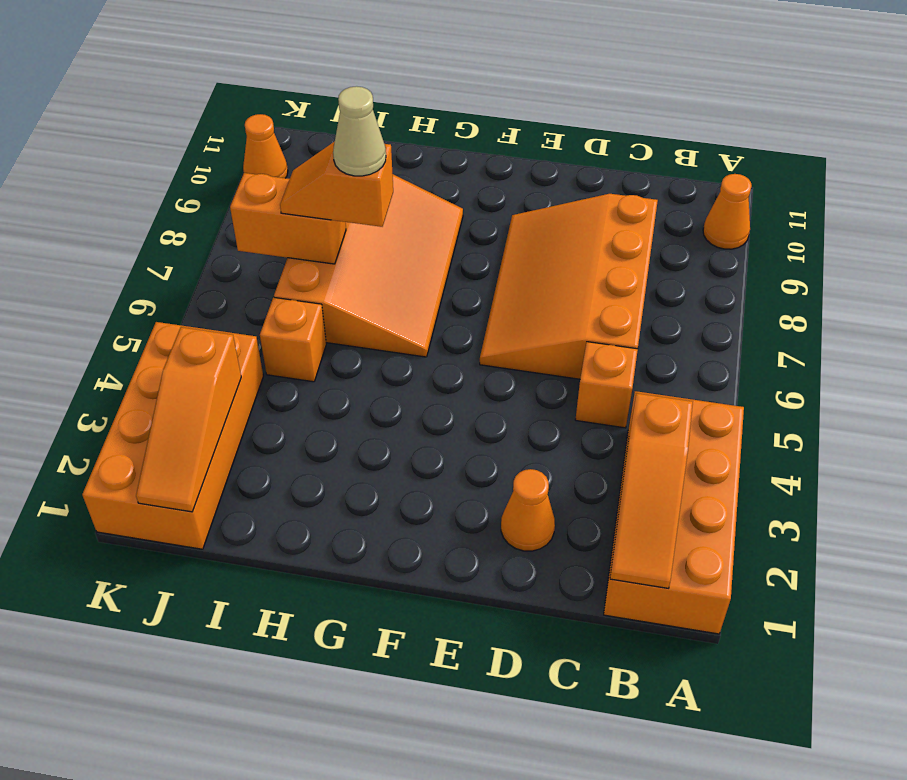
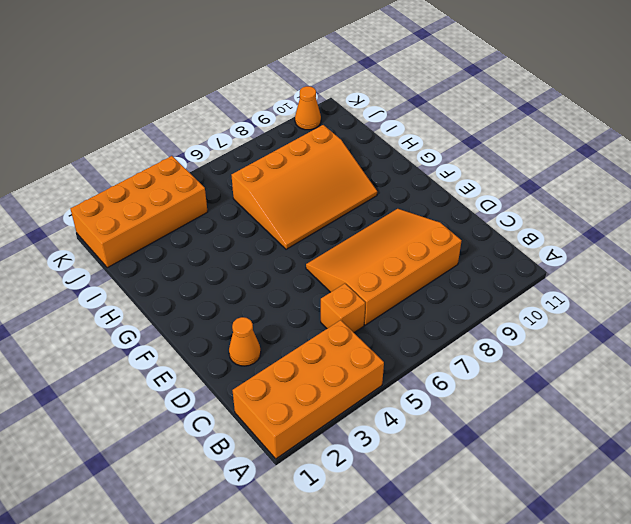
none -> orange cone A10 level 1
none -> orange brick I5 level 1
none -> orange slope B1:B3 level 2 top 3

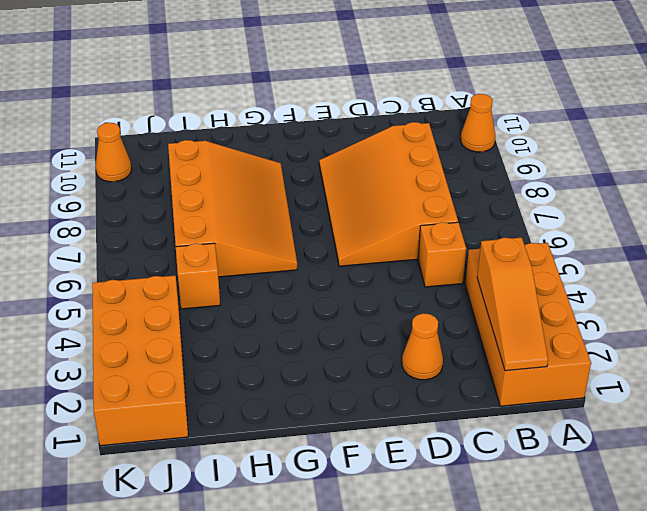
none -> orange brick I7:J7 level 2
none -> orange slope J1:J3 level 2 top 3
none -> orange slope H7:I7 level 3 top H

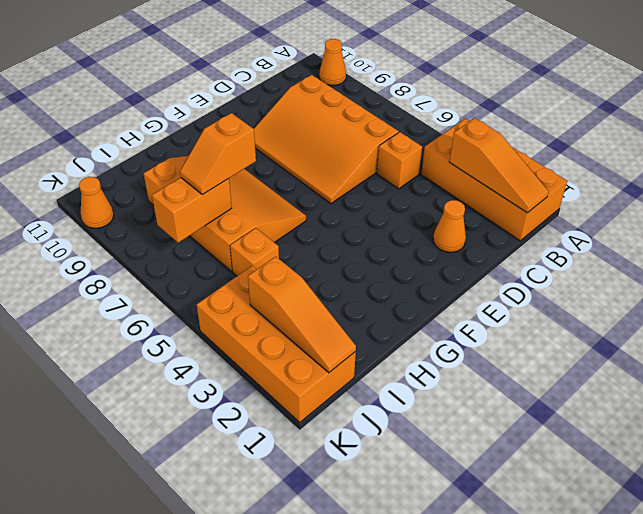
none -> tan cone H7 level 4

